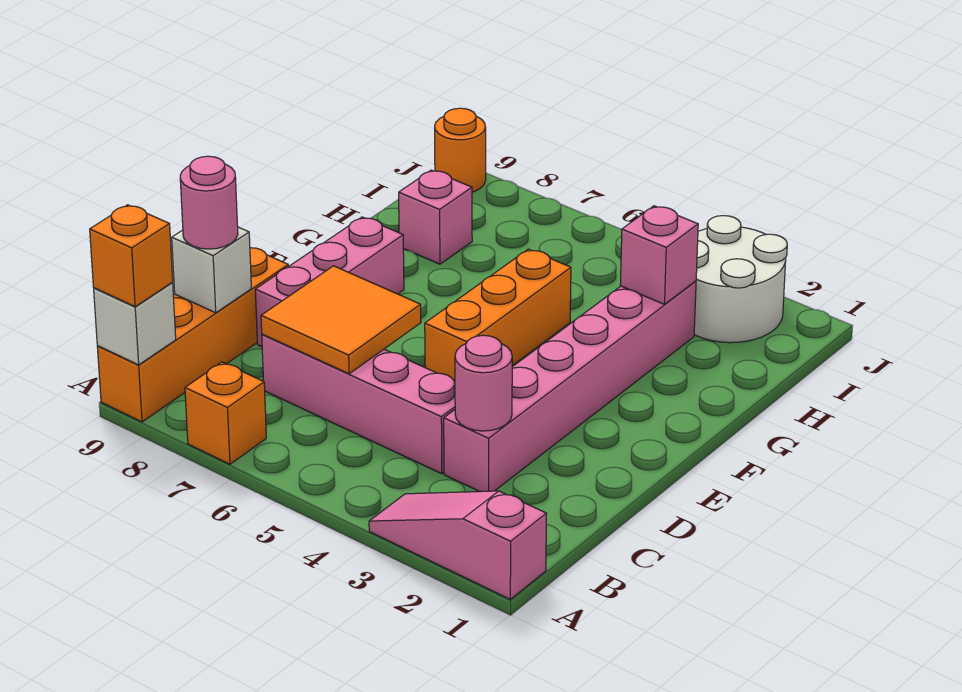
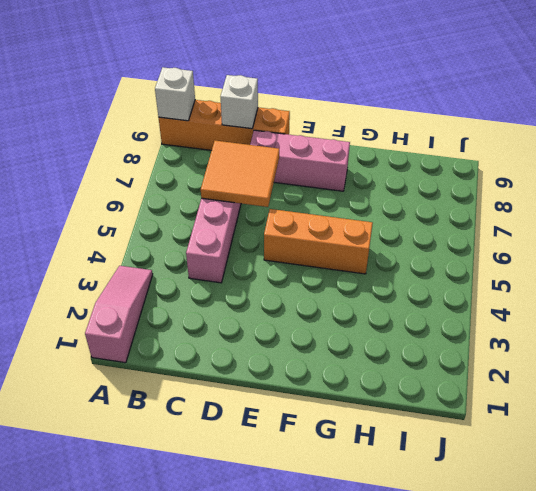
none -> orange brick A7 level 1
none -> pink brick C3:H3 level 1
none -> pink brick H8 level 1

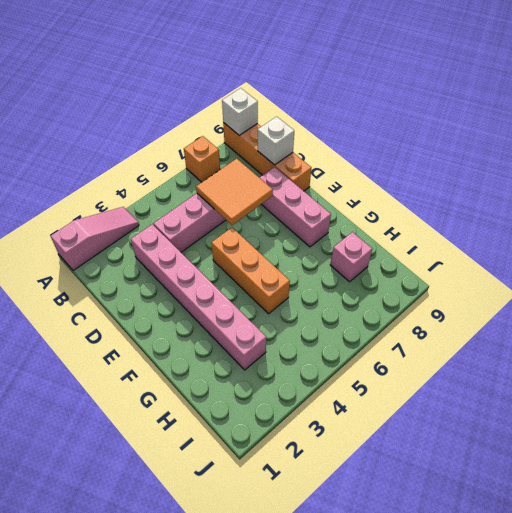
none -> white round brick I2:J3 level 1
none -> orange round brick J9 level 1
none -> pink round brick C3 level 2

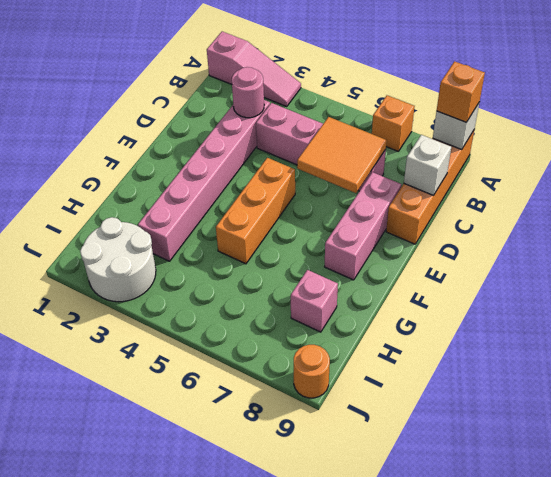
none -> pink brick H3 level 2
none -> pink round brick C9 level 3

